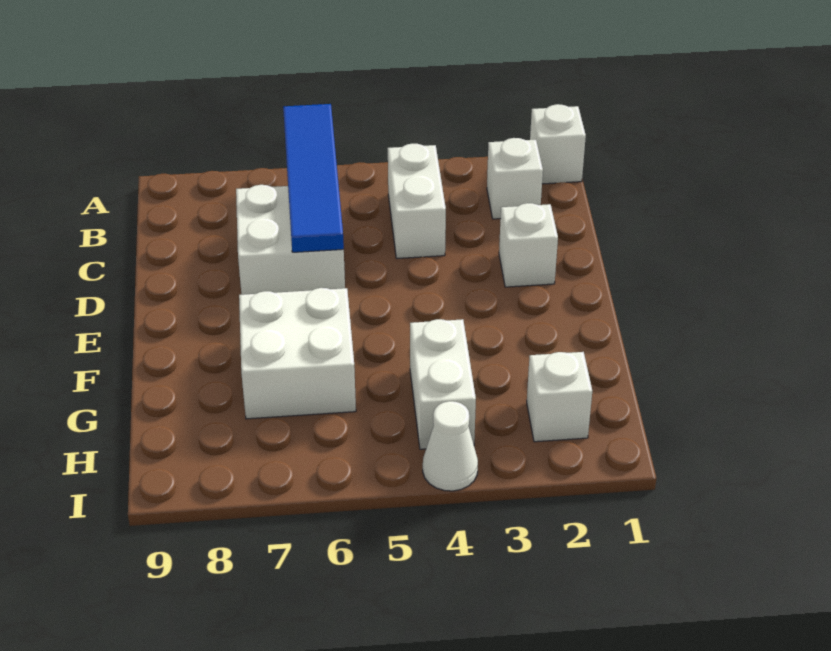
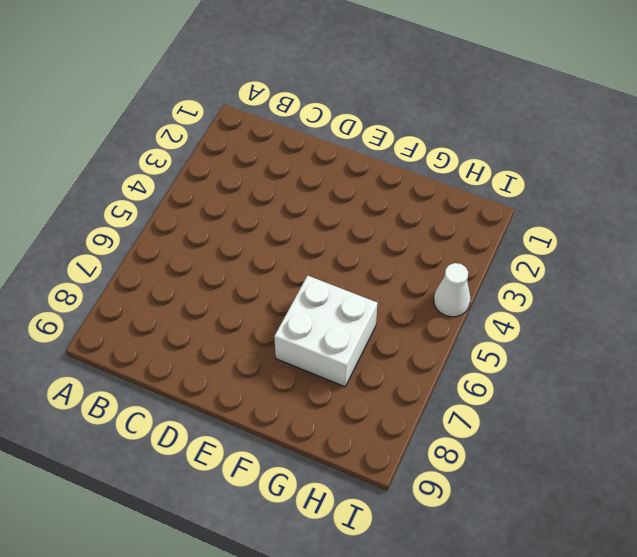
none -> white brick A1 level 1
none -> white brick B2 level 1

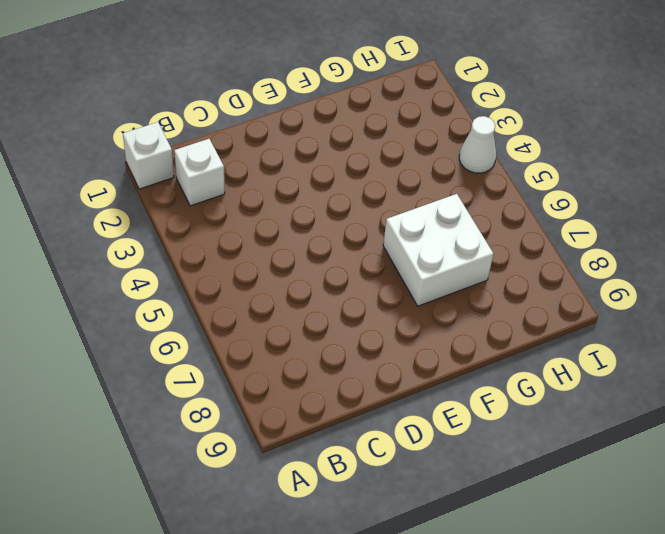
none -> white brick B4:C4 level 1
none -> white brick C6:D7 level 1

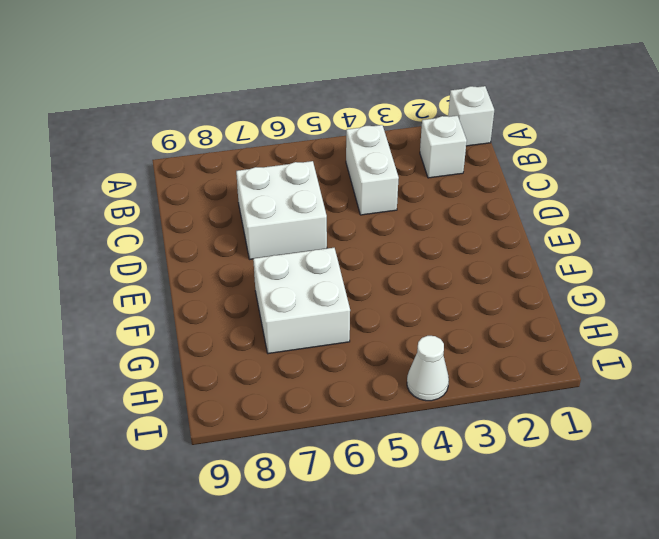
none -> white brick D2 level 1
none -> white brick G4:H4 level 1

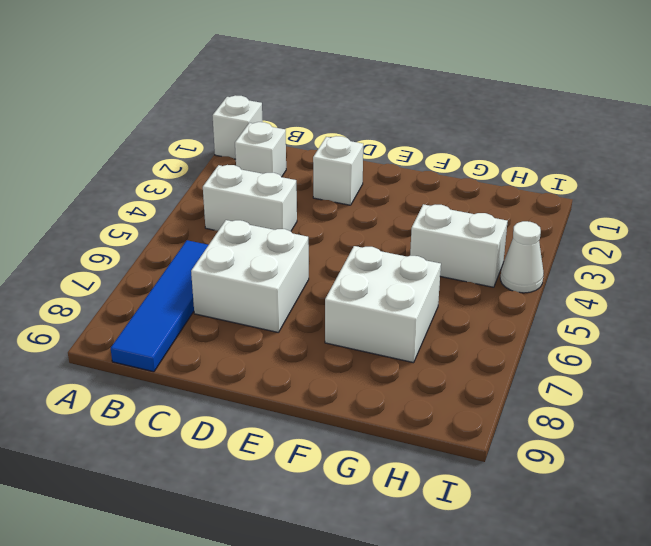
blue tile B6:B9 level 1 -> blue tile A6:D6 level 2
none -> white brick H2 level 1

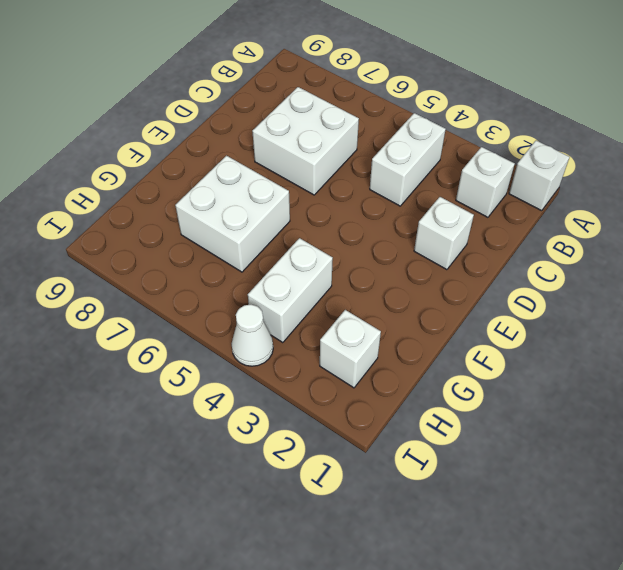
none -> blue tile A6:D6 level 2

